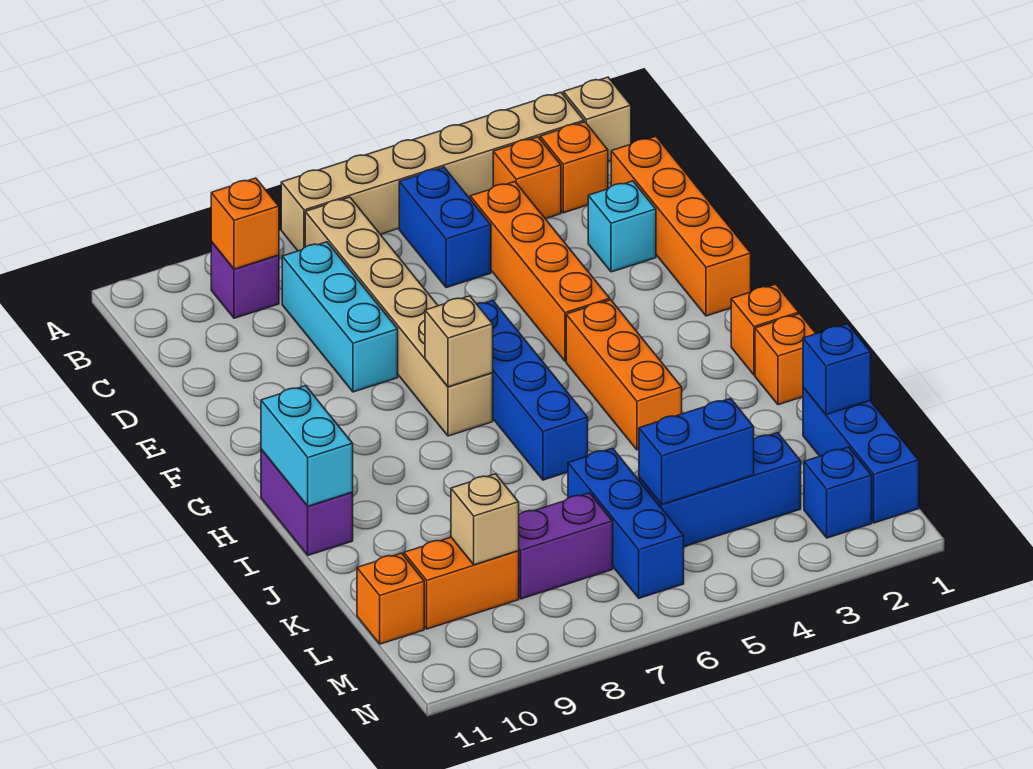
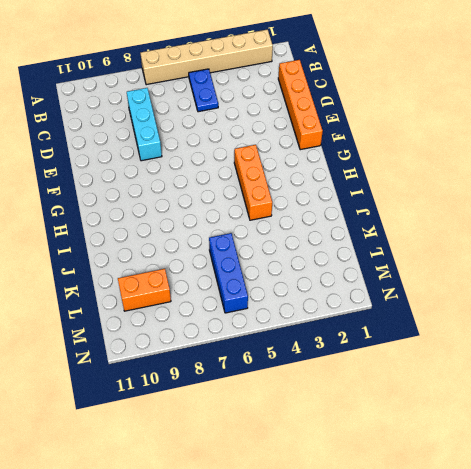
blue plate B5:C5 level 1 -> blue brick B5:C5 level 1
none -> tan brick A1 level 1
none -> orange brick B2 level 1
none -> orange brick B3 level 1

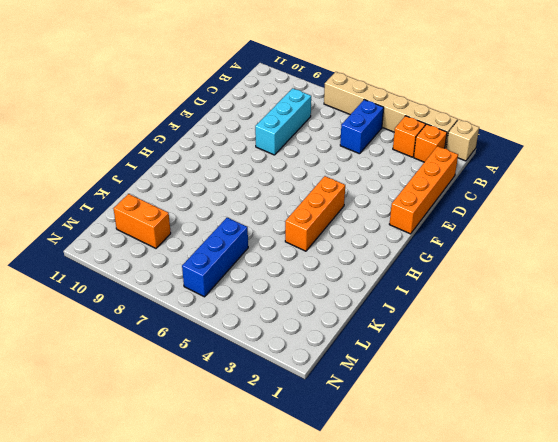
none -> tan brick B7:G7 level 1
none -> purple brick B9 level 1
none -> orange brick C4:F4 level 1

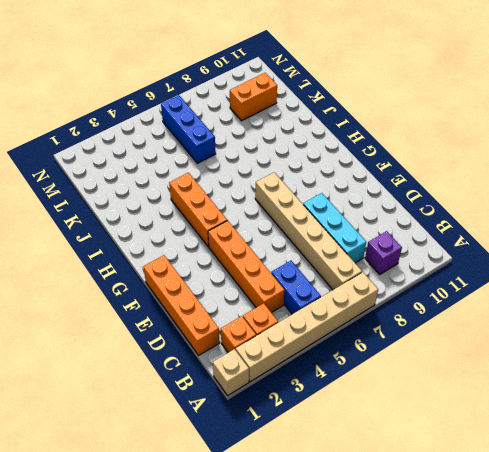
none -> cyan brick D2 level 1
none -> blue brick F6:I6 level 1
none -> orange brick H1 level 1

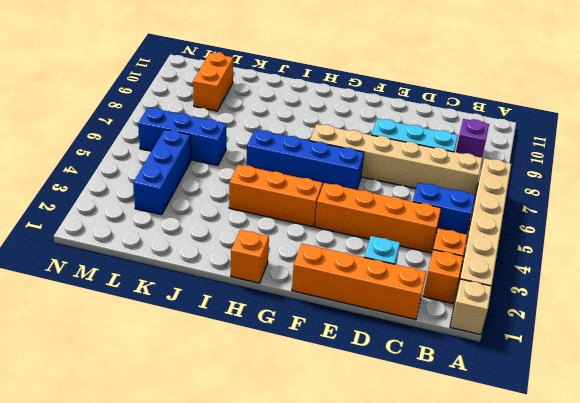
none -> purple brick H11:I11 level 1
none -> orange brick I1 level 1
none -> blue brick K1:M1 level 1

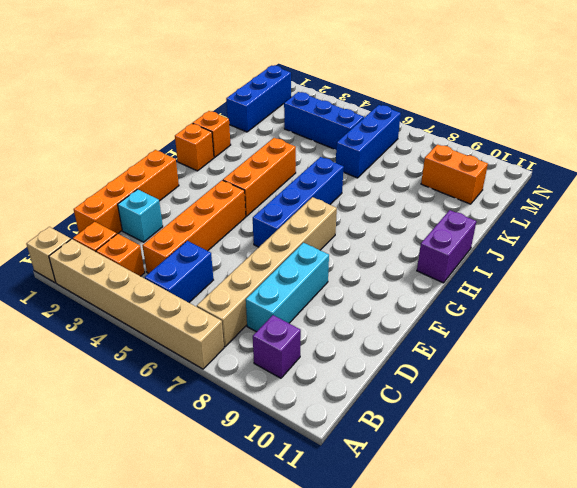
none -> purple brick L7:L8 level 1
none -> orange brick L11 level 1
none -> blue brick M2 level 1

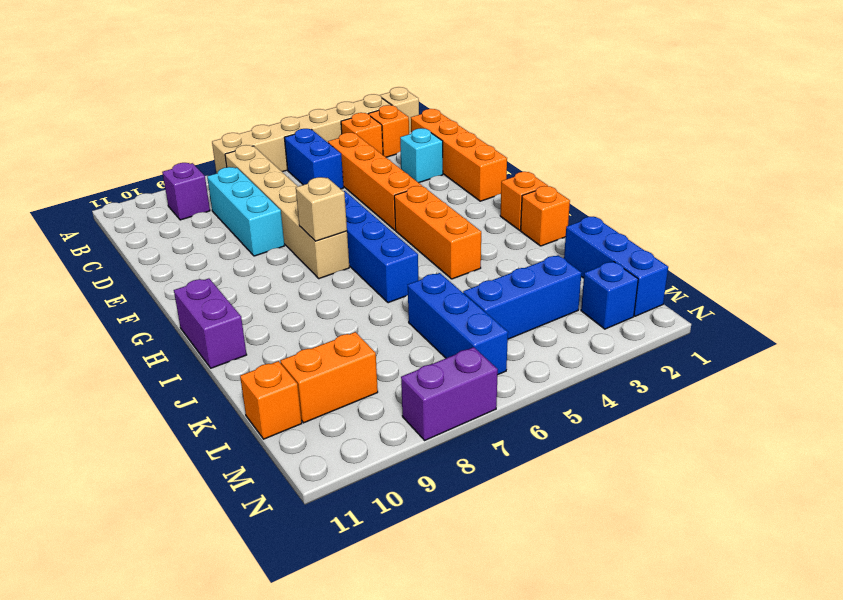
purple brick N7:N8 level 1 -> purple brick L7:L8 level 1
none -> orange brick B9 level 2
none -> cyan brick H11:I11 level 2
none -> blue brick K1 level 2

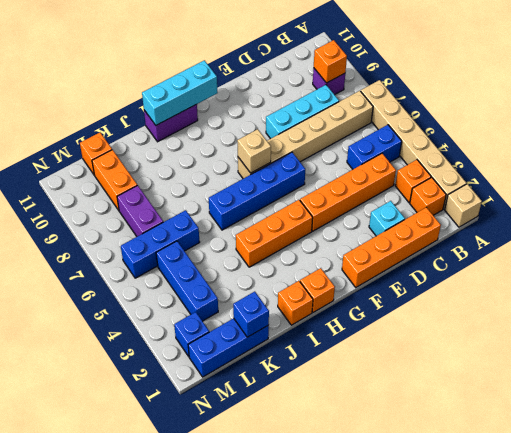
cyan brick G11:I11 level 2 -> cyan brick H11:I11 level 2
none -> blue brick L4:L5 level 2
none -> tan brick L9 level 2

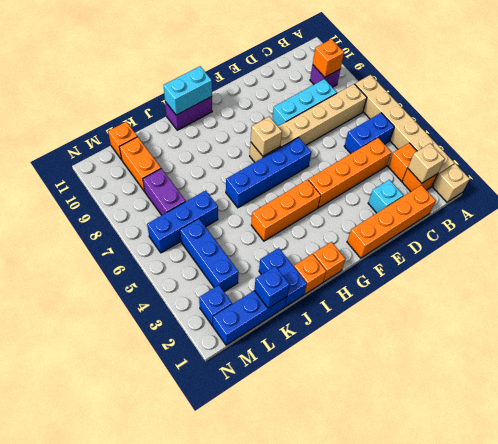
tan brick B2 level 2 -> tan brick L9 level 2
blue brick J1:J2 level 1 -> blue brick L4:L5 level 2

